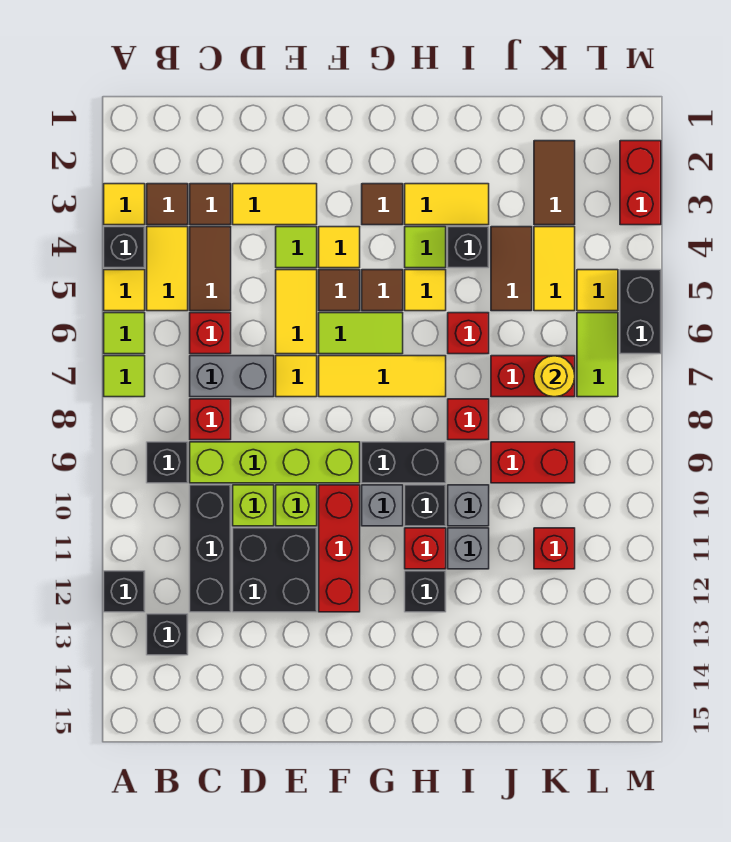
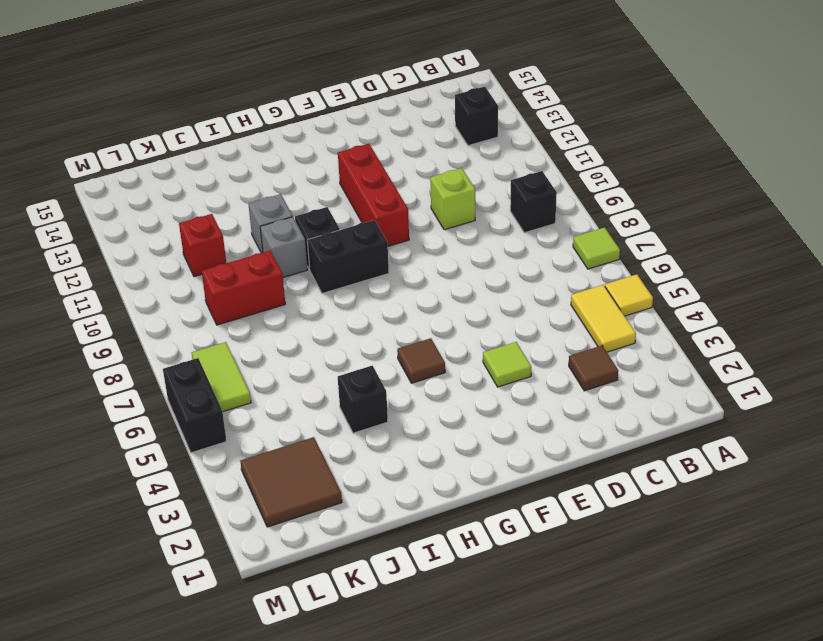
brown tile K2:L3 level 1 -> brown tile K2:K3 level 1
none -> yellow tile A3 level 1
none -> black brick A4 level 1
none -> lime tile A6 level 1
none -> black brick A12 level 1

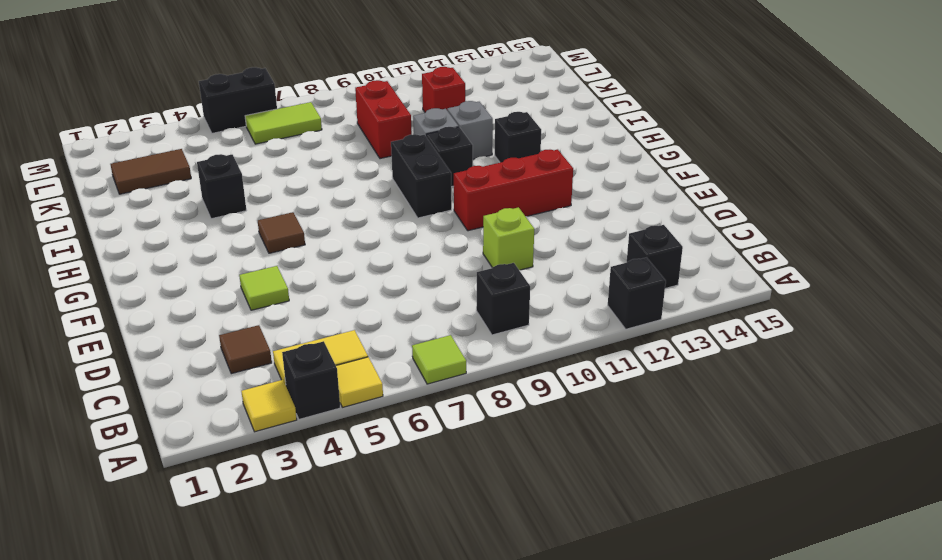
none -> lime tile A6 level 1
none -> brown tile B3 level 1
none -> brown tile C4:C5 level 1
none -> red brick C6 level 1

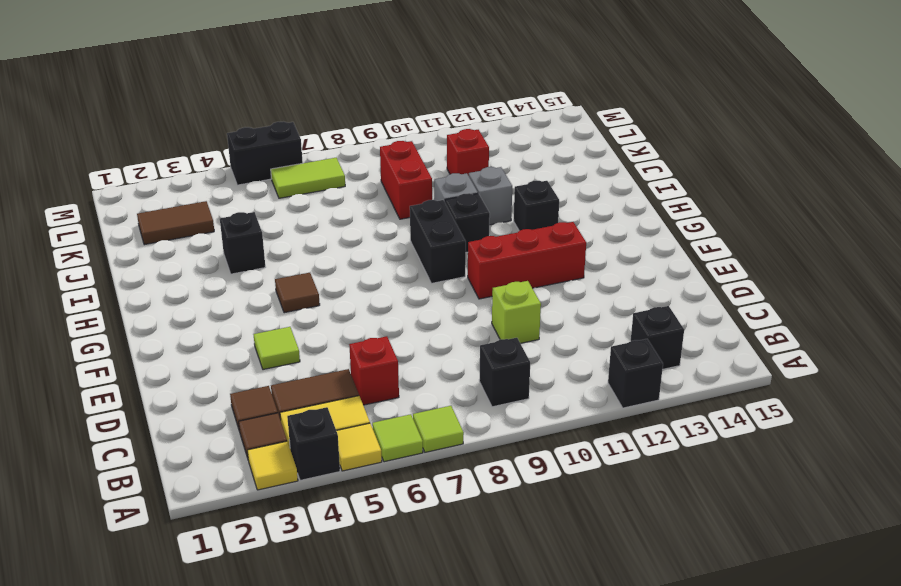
none -> grey brick C7:D7 level 1
none -> red brick C8 level 1
none -> lime brick C9:F9 level 1
none -> black brick C10:C12 level 1

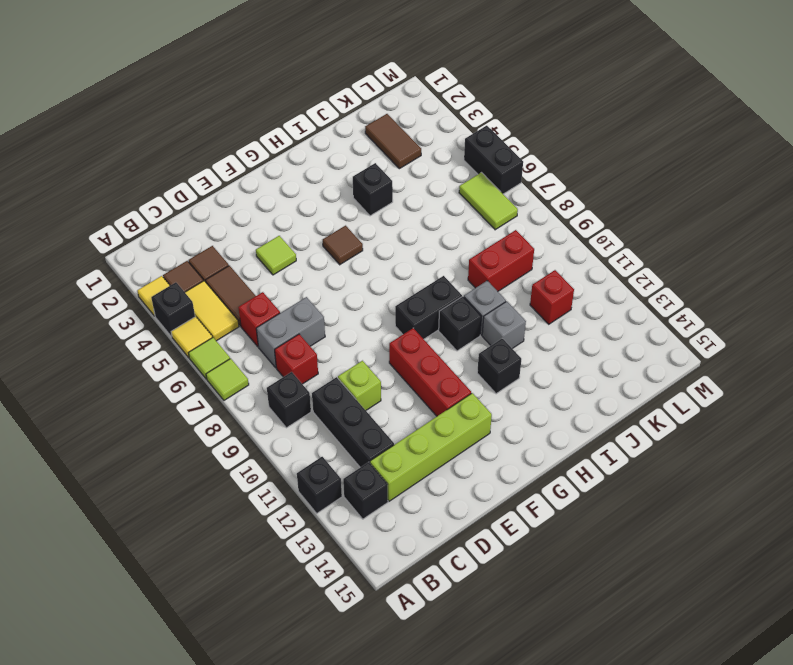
lime brick C13:F13 level 1 -> lime brick C9:F9 level 1
none -> yellow tile D3:E3 level 1
none -> black brick D11:E12 level 1
none -> yellow tile E5:E6 level 1
none -> yellow tile E7 level 1

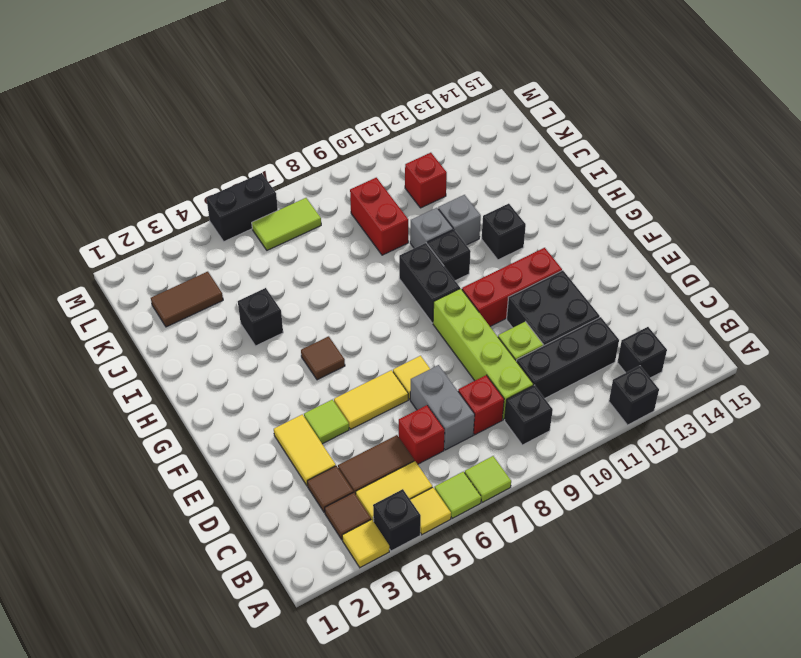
none -> lime brick E10 level 1
none -> yellow tile F4 level 1
none -> brown tile F5 level 1
none -> lime tile F6:G6 level 1

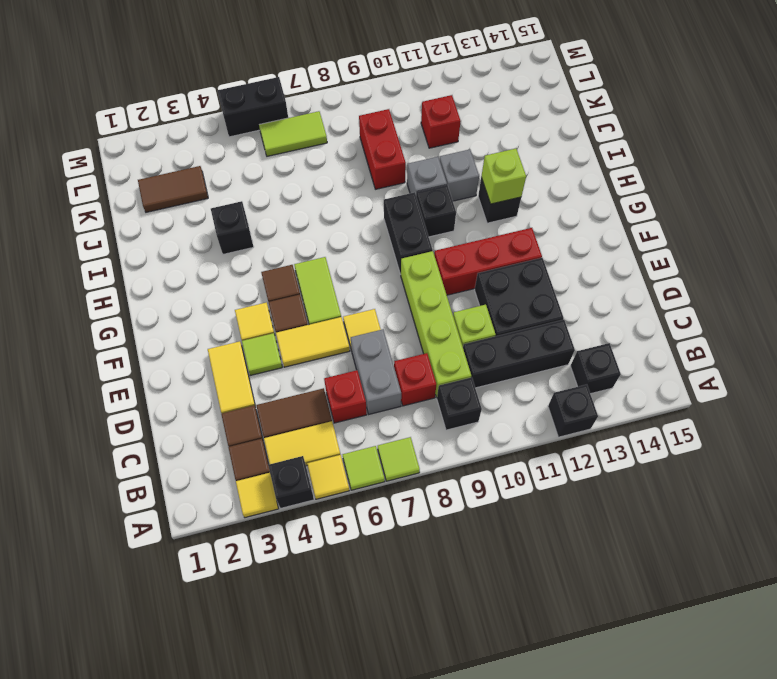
lime brick H12 level 2 -> lime brick E10 level 1
none -> yellow tile F7:H7 level 1
none -> brown tile G3 level 1
none -> grey brick G10 level 1
none -> yellow tile H3:I3 level 1

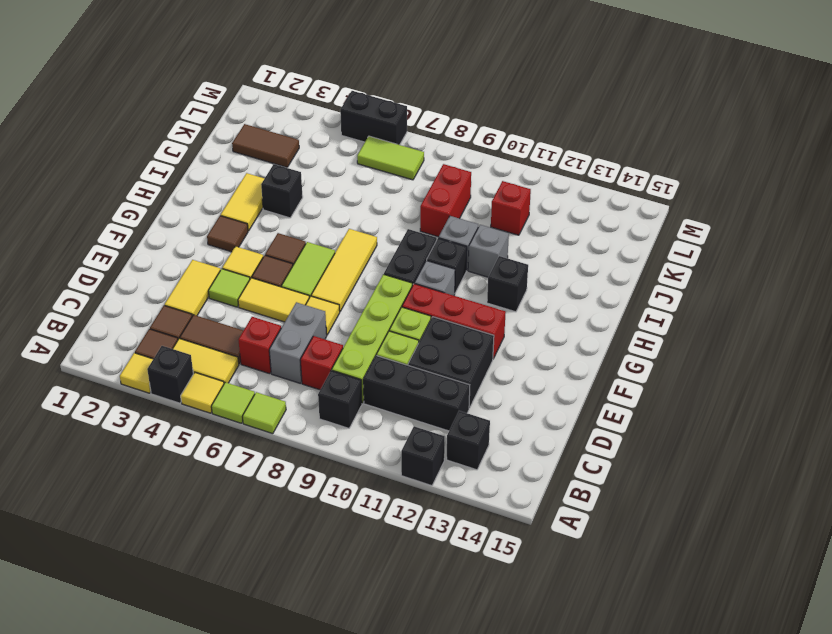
none -> lime tile H4 level 1
none -> yellow tile H5 level 1
none -> red brick H11 level 1
none -> red brick I6 level 1

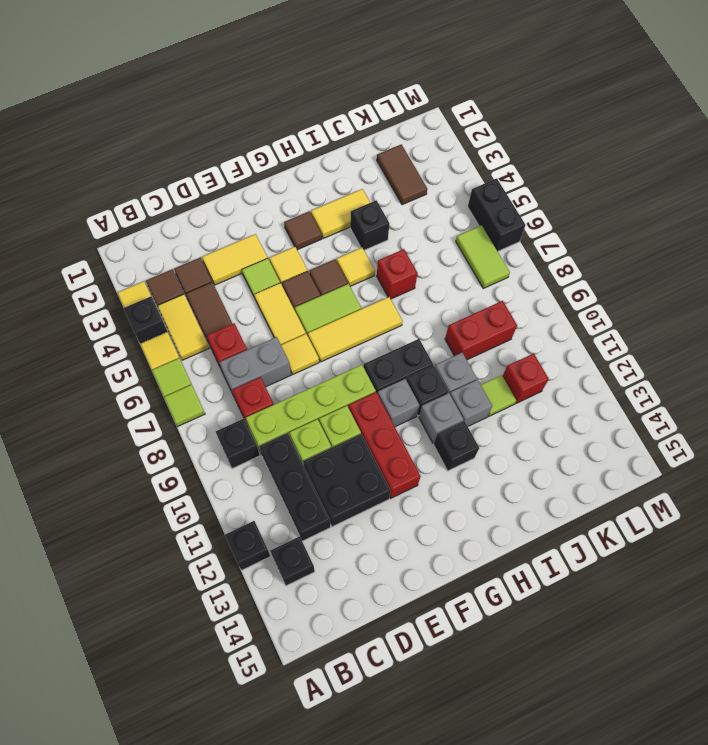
grey brick H11 level 1 -> red brick H11 level 1
lime tile J11 level 1 -> lime tile H4 level 1
none -> red brick I8 level 1
none -> brown tile J4:J5 level 1
none -> red brick J7:K7 level 1
none -> yellow tile K4:K5 level 1

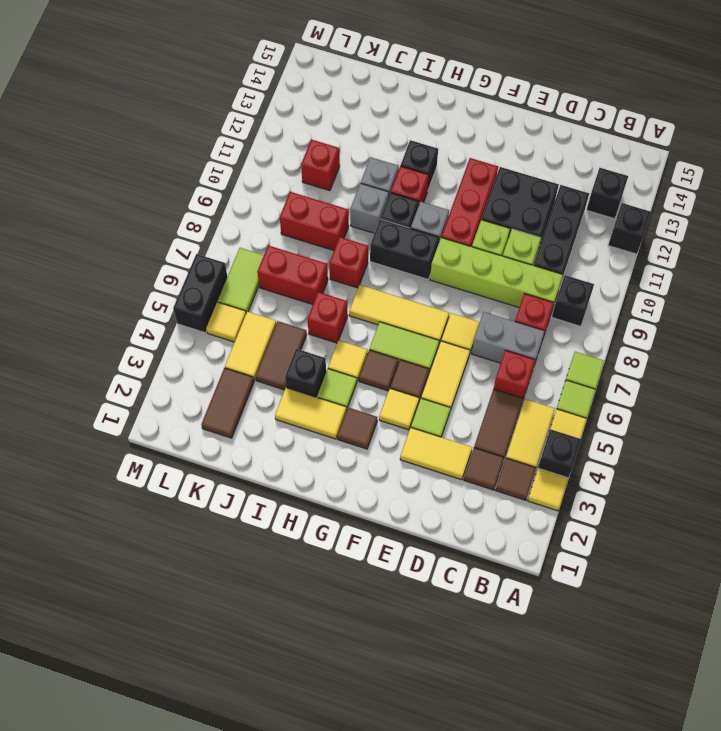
none -> red brick M2:M3 level 1
none -> yellow round brick K7 level 2

